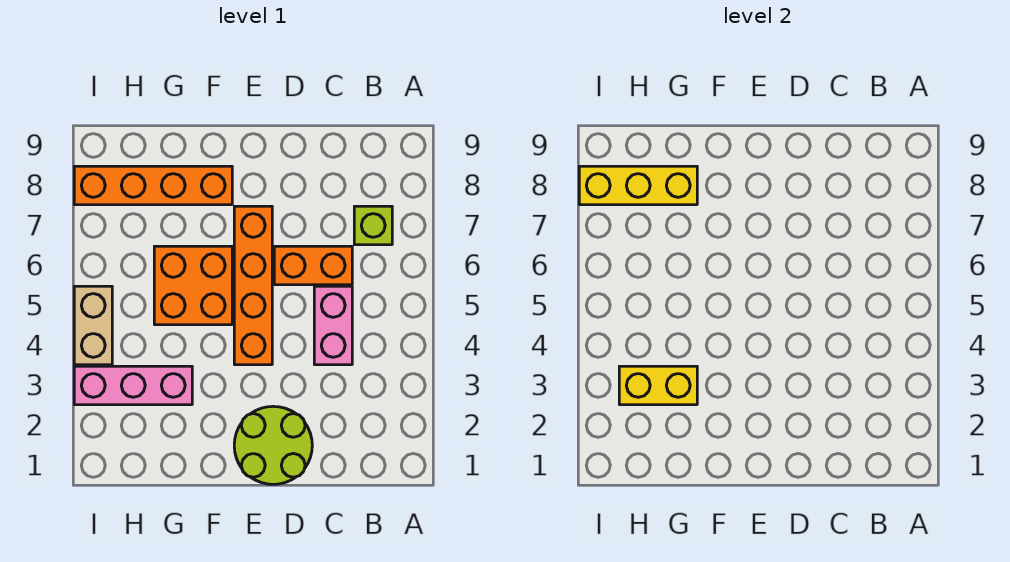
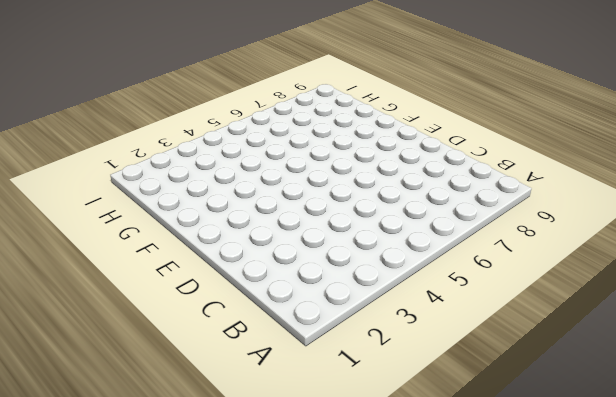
none -> lime brick B7 level 1
none -> pink brick C4:C5 level 1

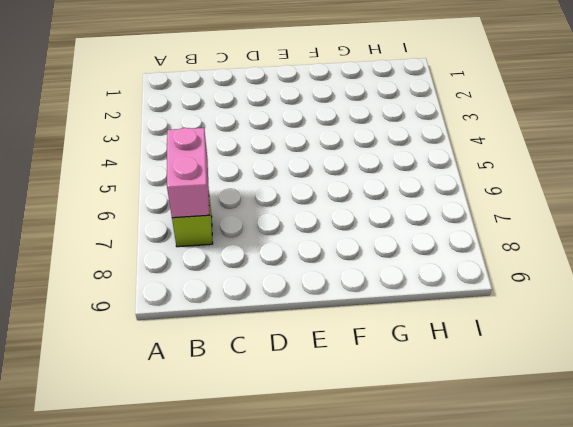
pink brick B6:B7 level 2 -> pink brick C4:C5 level 1
none -> orange brick C6:D6 level 1
none -> lime round brick D1:E2 level 1

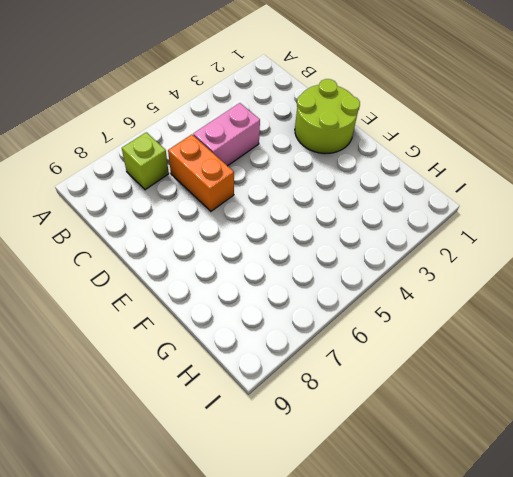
none -> orange brick E4:E7 level 1
none -> orange brick F5:G6 level 1

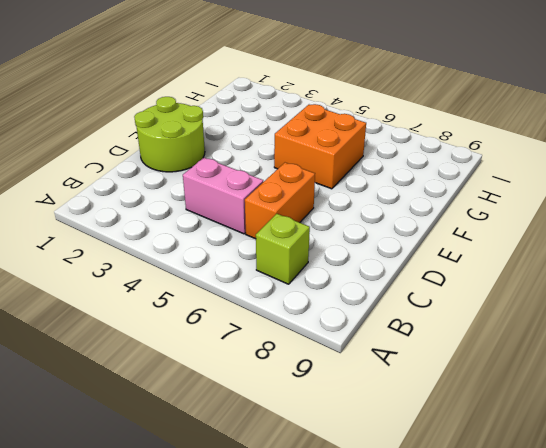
none -> orange brick E4:E7 level 1
none -> orange brick F8:I8 level 1

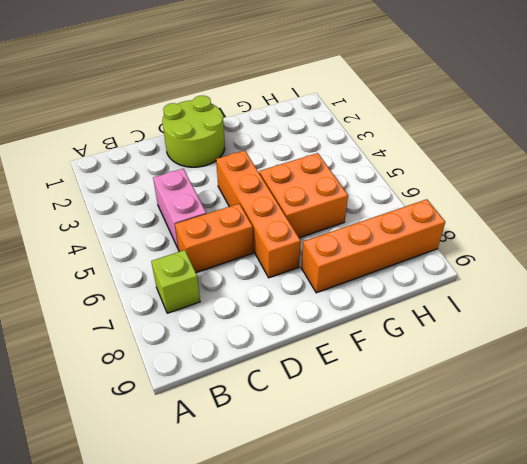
none -> pink brick G3:I3 level 1
none -> tan brick I4:I5 level 1

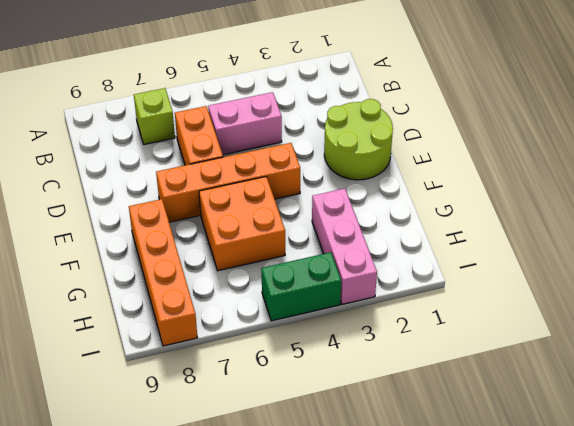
green brick I4:I5 level 1 -> tan brick I4:I5 level 1
none -> yellow brick G3:H3 level 2
none -> yellow brick G8:I8 level 2

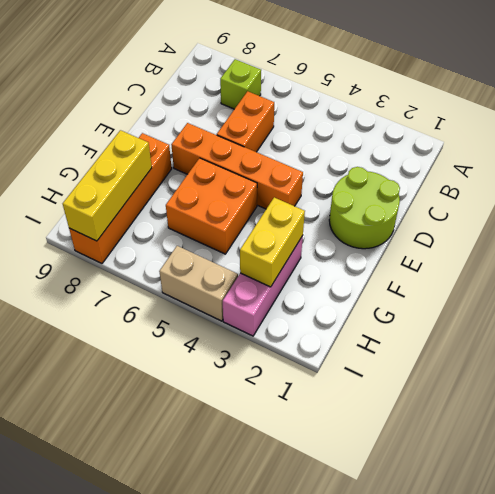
none -> pink brick C4:C5 level 1

